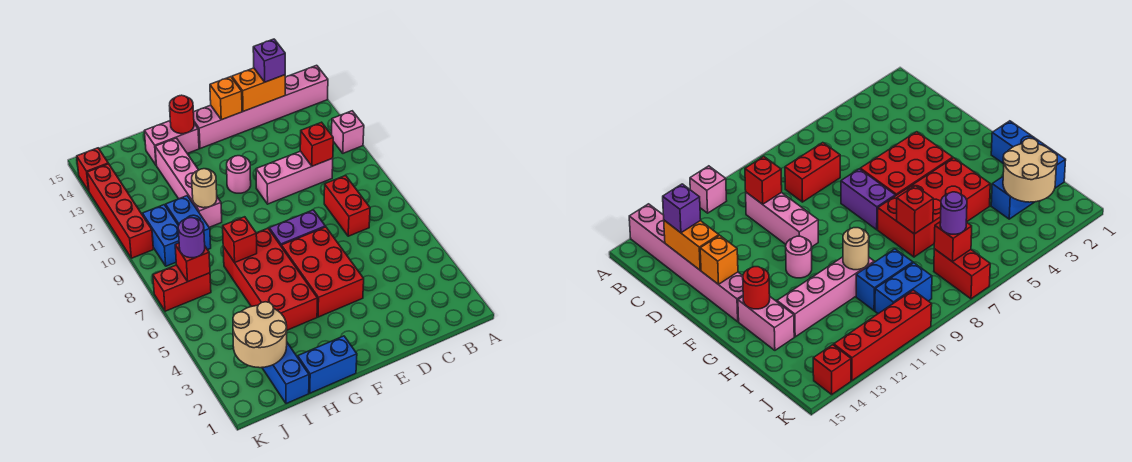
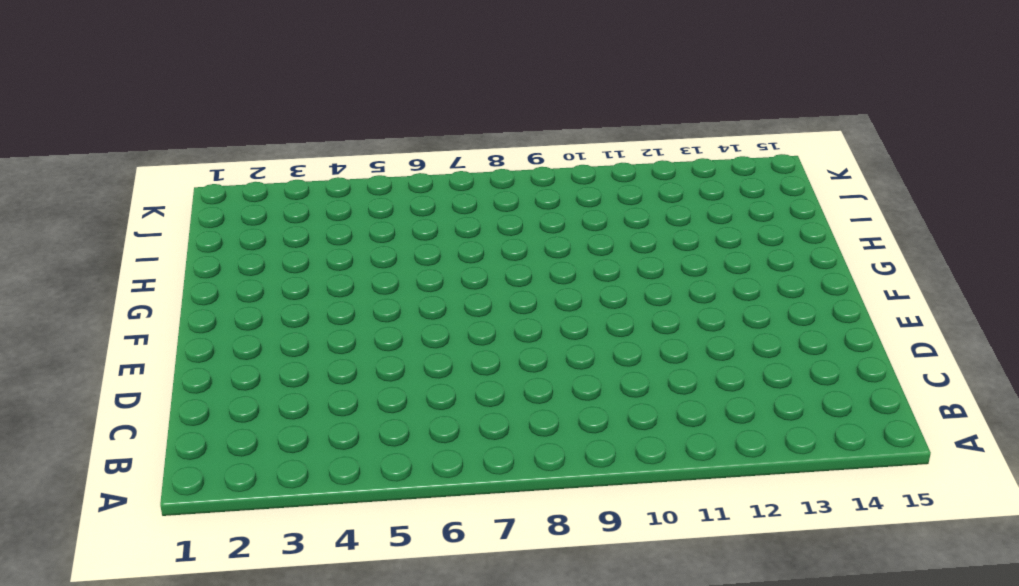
none -> pink brick A11 level 1
none -> pink brick A14:F14 level 1
none -> red brick C7:C8 level 1

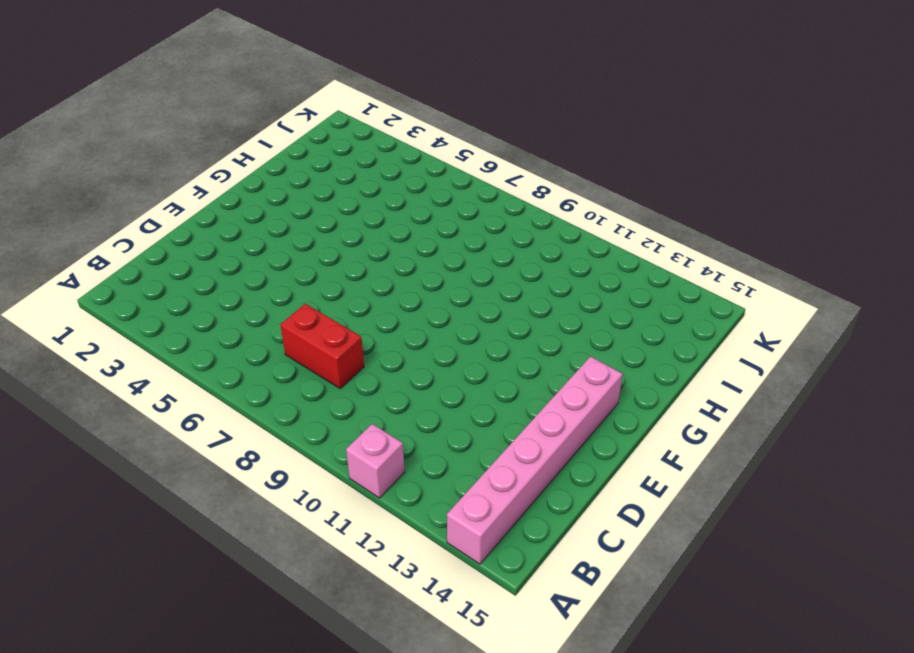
none -> pink brick C10:E10 level 1
none -> red brick E4:F6 level 1
none -> purple brick E7:F7 level 1

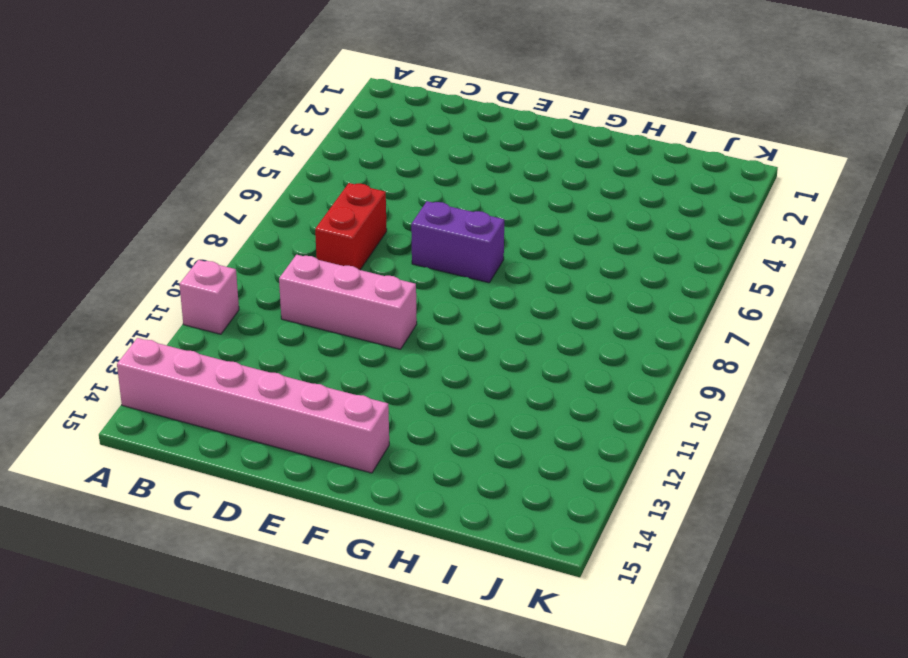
none -> red brick E4:F6 level 1
none -> pink round brick F11 level 1
none -> blue brick G1:H1 level 1

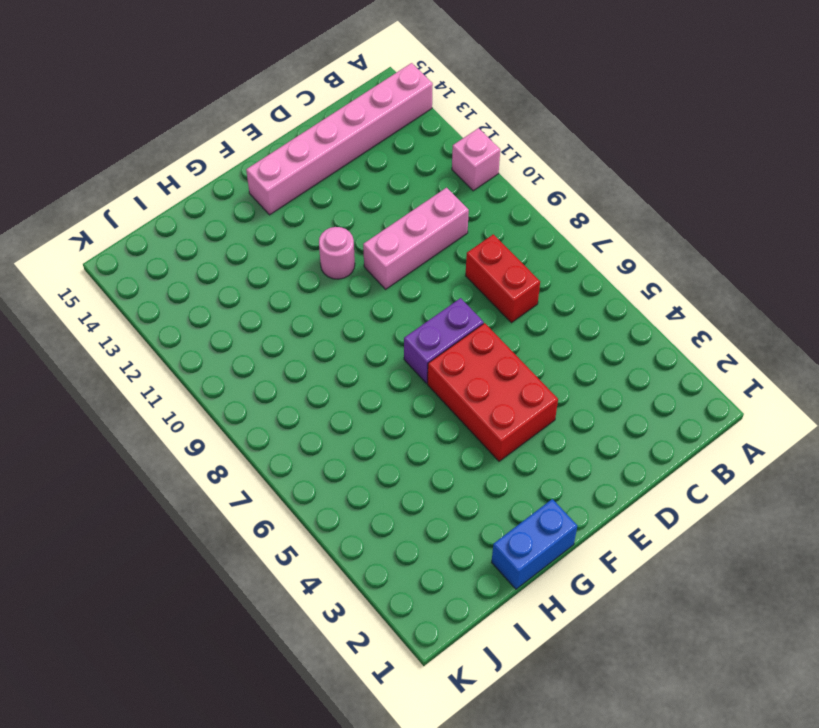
none -> red brick G4:H7 level 1
none -> pink brick G14:H14 level 1
none -> pink brick H10:H13 level 1

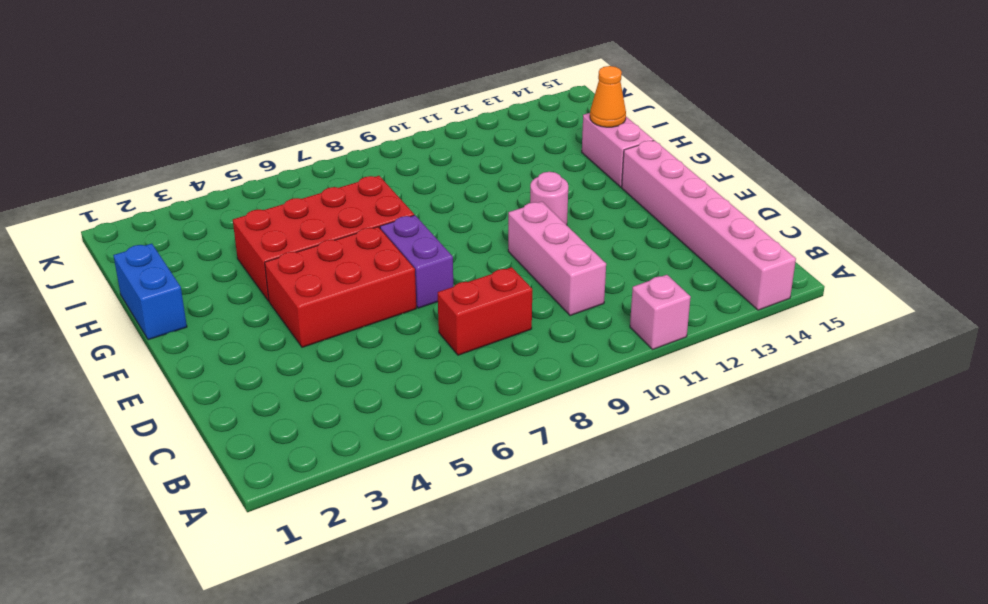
orange cone H14 level 2 -> none
none -> pink brick H10:H13 level 1
none -> blue brick I1:I3 level 1
none -> blue brick I9:I10 level 1

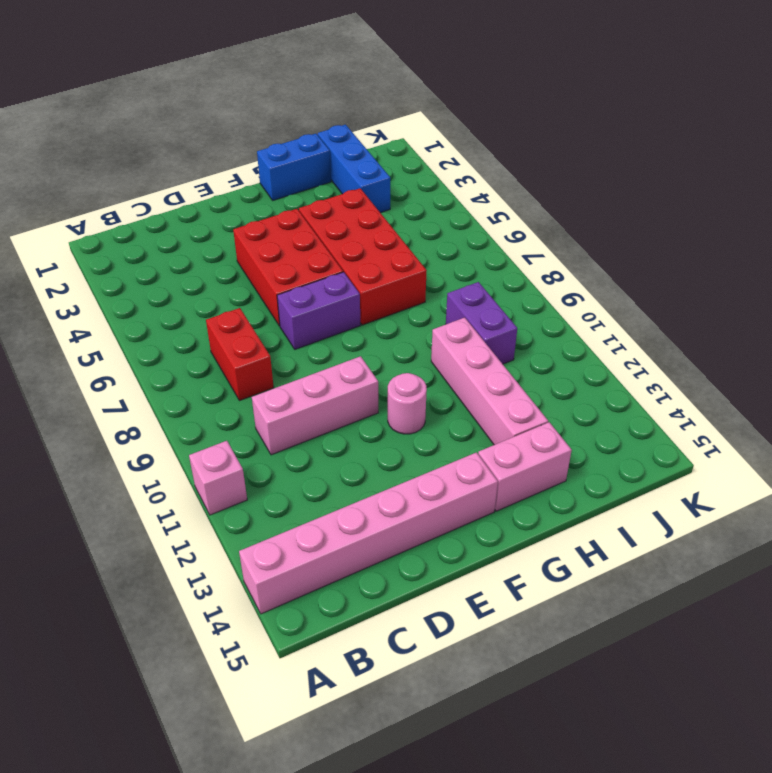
purple brick I9:I10 level 1 -> blue brick I9:I10 level 1
none -> red brick J7:K7 level 1
none -> blue brick J9:J10 level 1
none -> red brick K10:K13 level 1

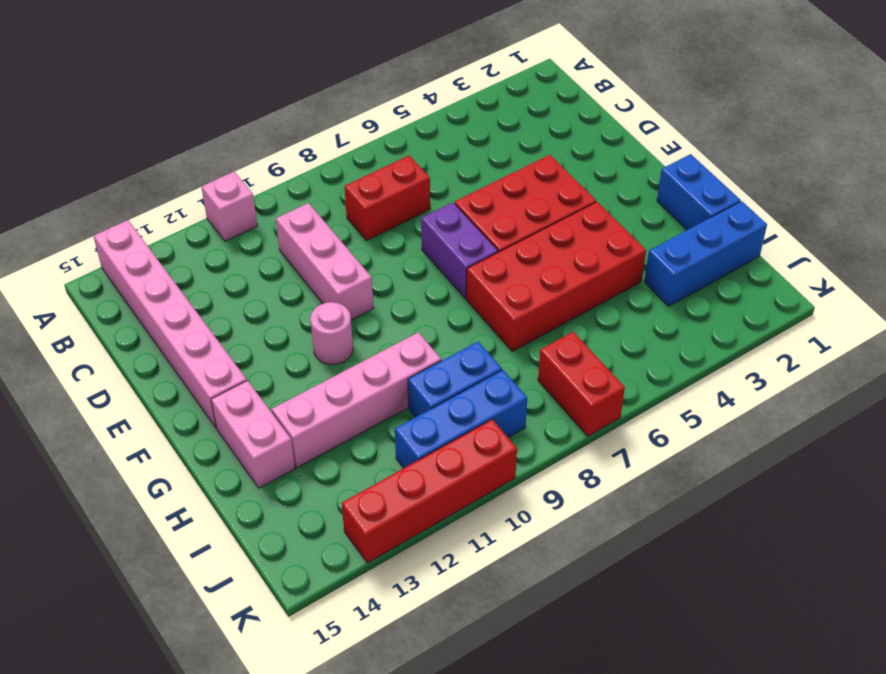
blue brick J9:J11 level 1 -> blue brick J9:J10 level 1
none -> red brick K14 level 1
none -> red brick C10 level 2
none -> orange brick C14:D14 level 2

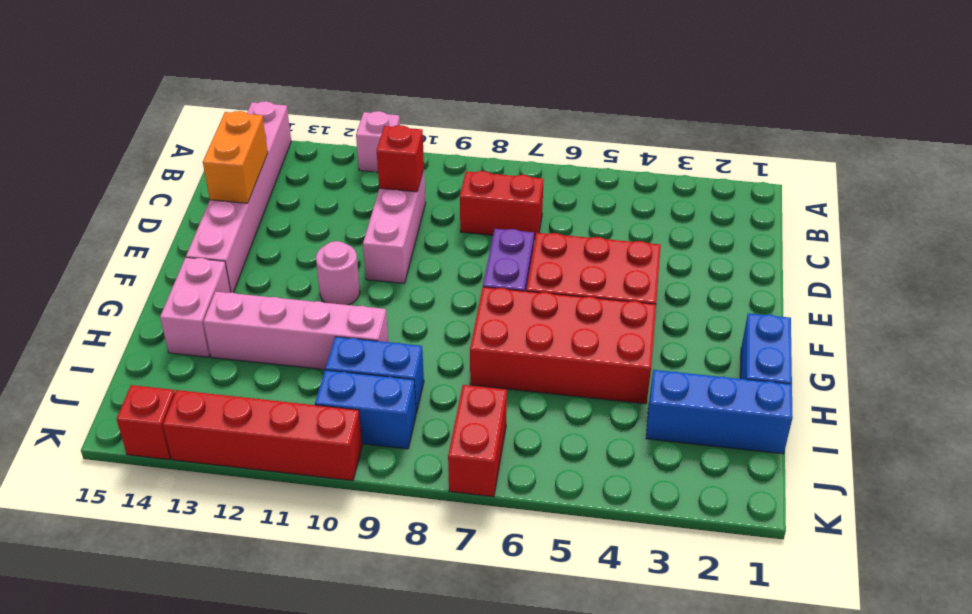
none -> orange brick E14 level 2
none -> red round brick G14 level 2
none -> red brick H7 level 2

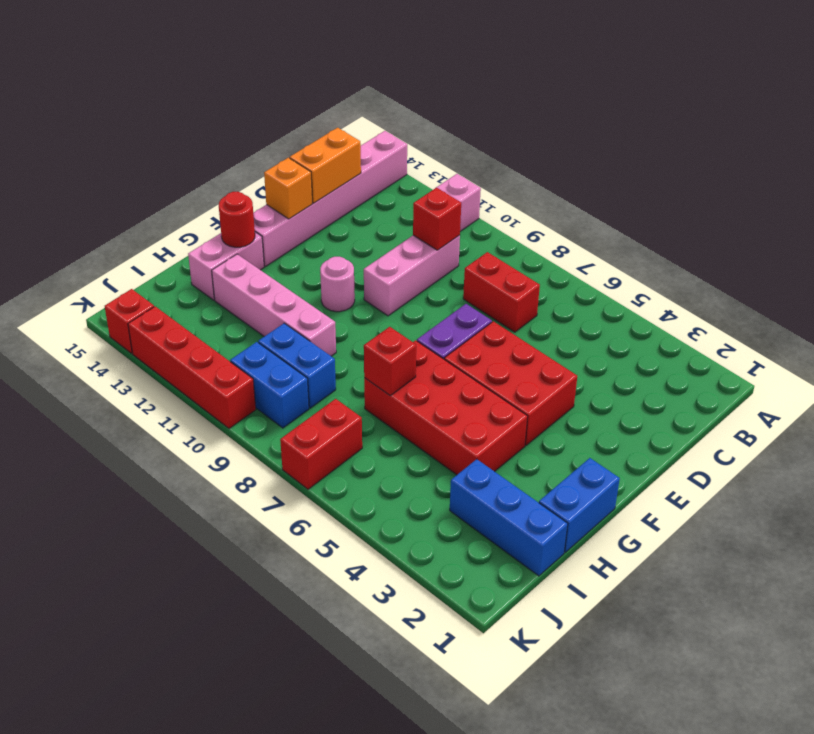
none -> tan round brick H10 level 2
none -> tan round brick I2:J3 level 2
none -> red brick J7 level 2

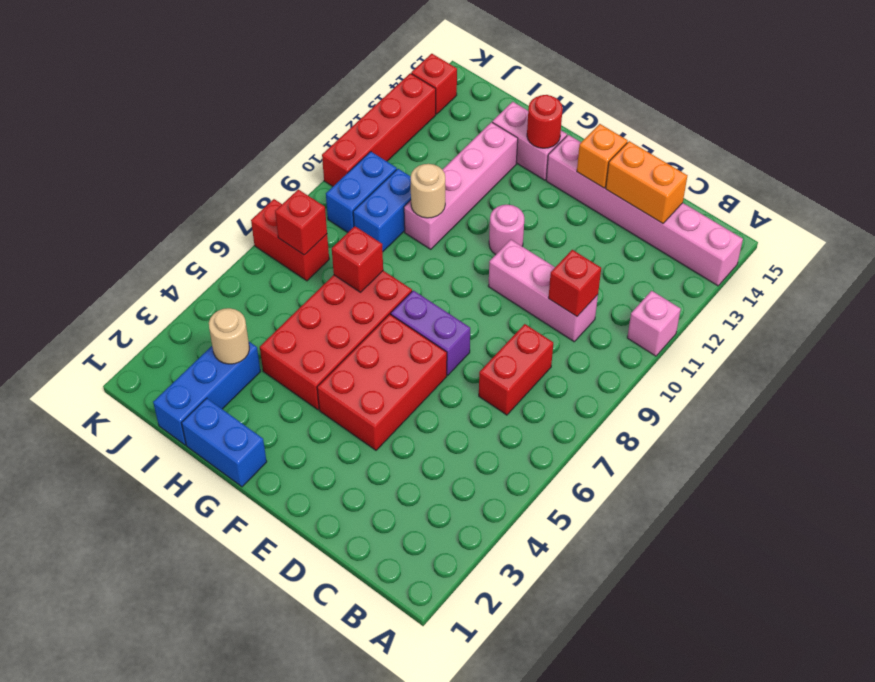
tan round brick I3 level 2 -> tan round brick I2:J3 level 2
none -> purple brick C14 level 3
none -> purple round brick J7 level 3

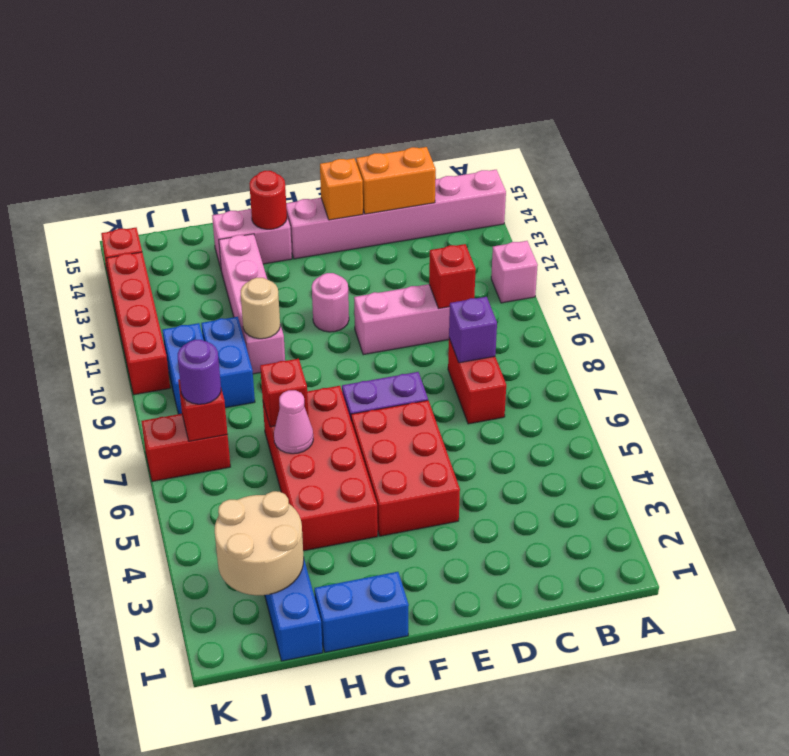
purple brick C8 level 2 -> purple brick C14 level 3
pink cone H6 level 2 -> none

